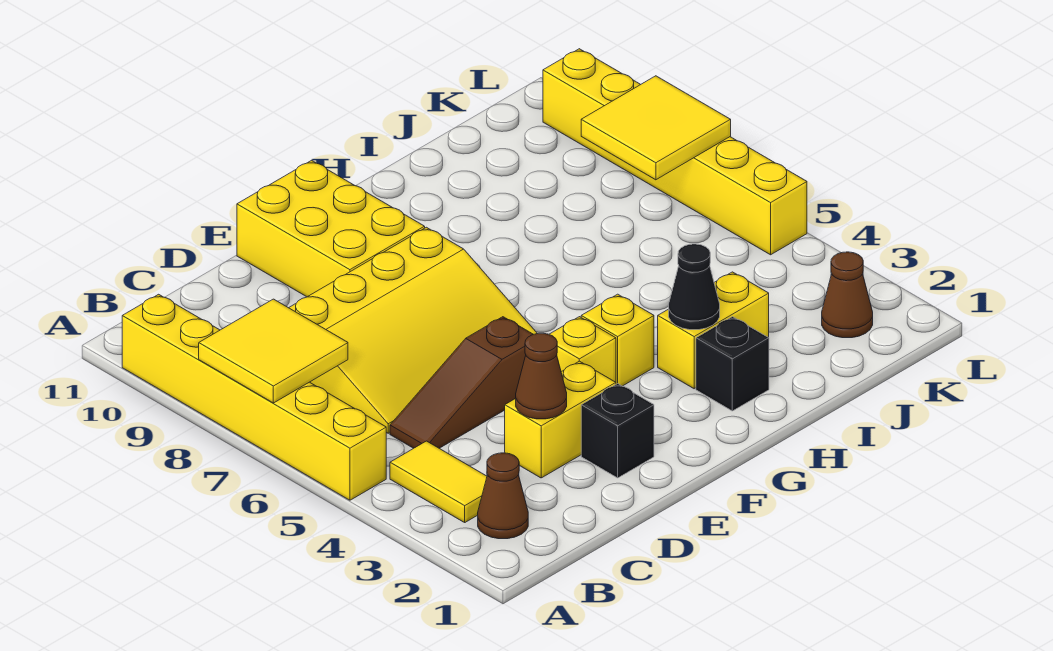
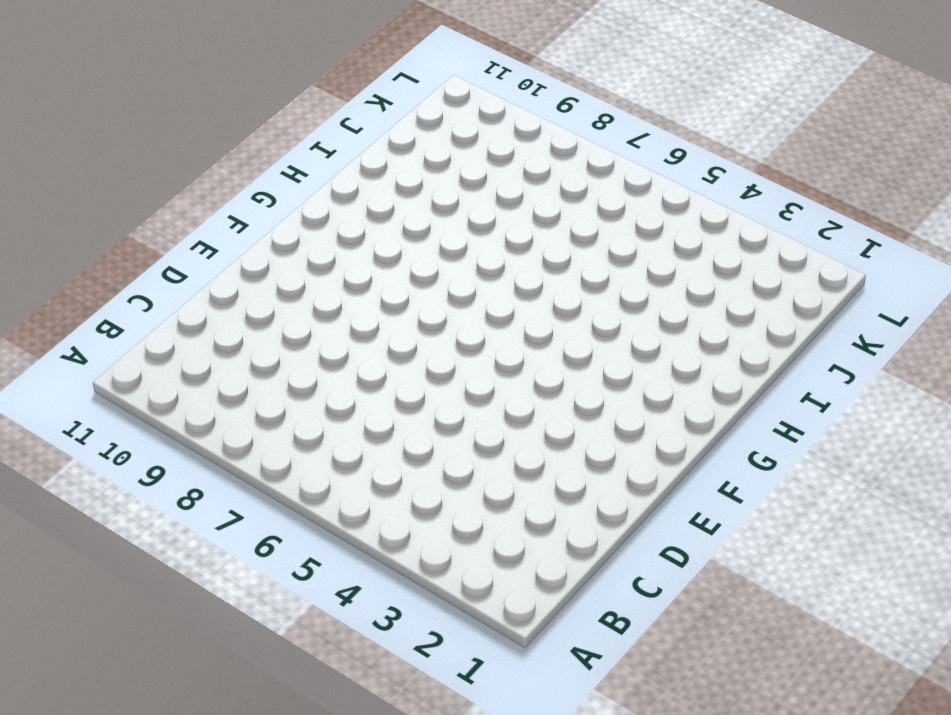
none -> yellow brick A5:A10 level 1
none -> brown cone B2 level 1
none -> yellow tile B3:B4 level 1

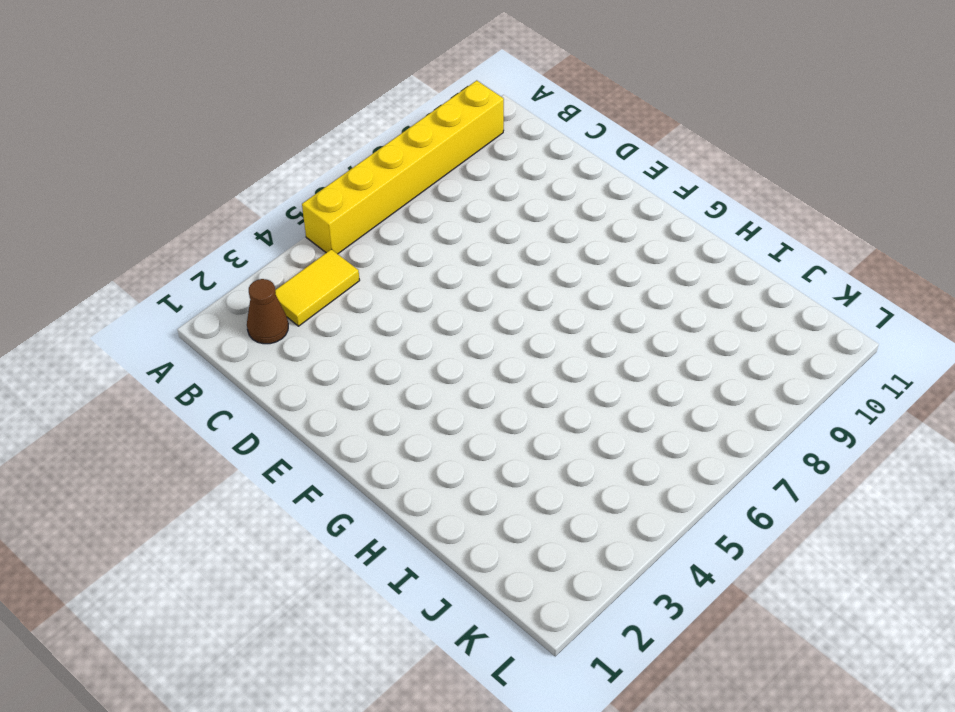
none -> brown slope C5:E5 level 1 top E
none -> yellow slope C6:F8 level 1 top 8
none -> yellow brick D3:E3 level 1

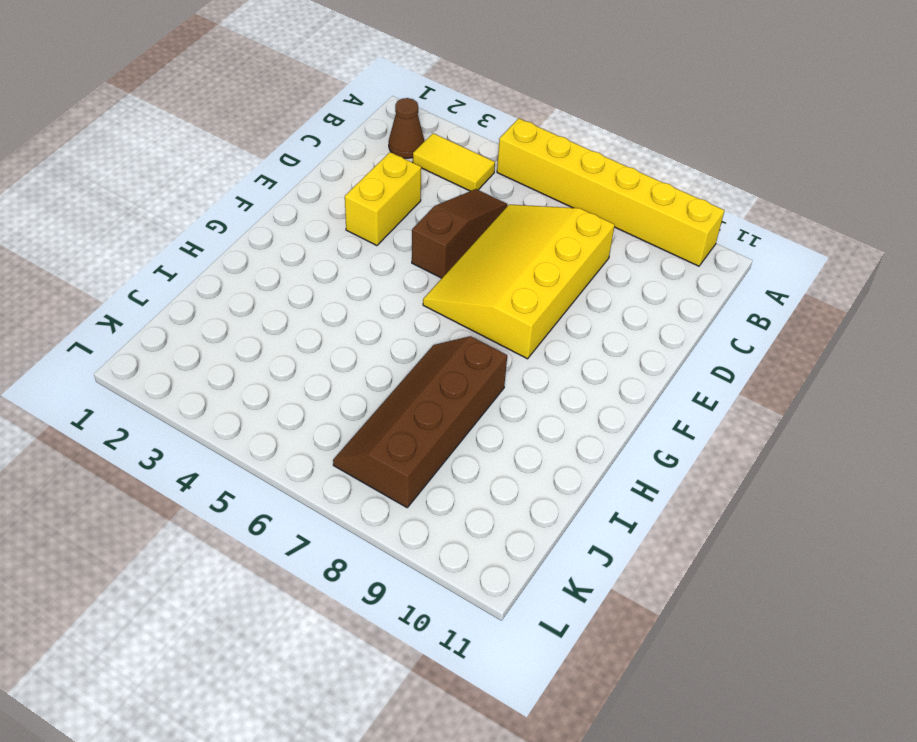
brown slope H7:K8 level 1 top 8 -> none
none -> black brick E2 level 1
none -> yellow brick E9:F11 level 1
none -> yellow brick F4 level 1

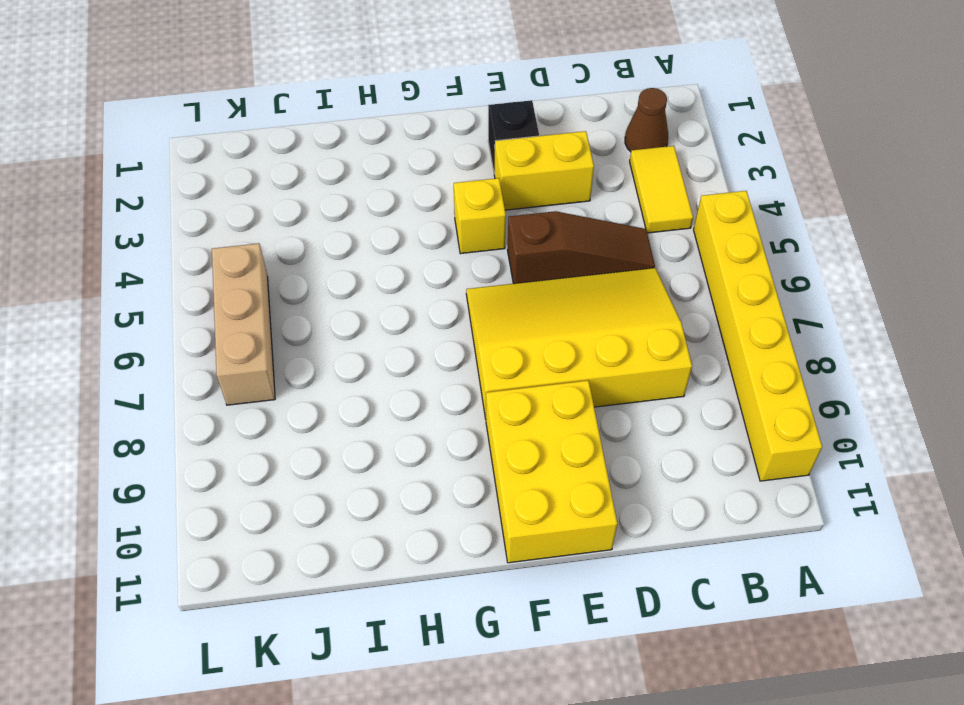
tan brick K5:K7 level 1 -> none
none -> yellow brick G4 level 1
none -> black brick H2 level 1
none -> yellow brick H3:I3 level 1

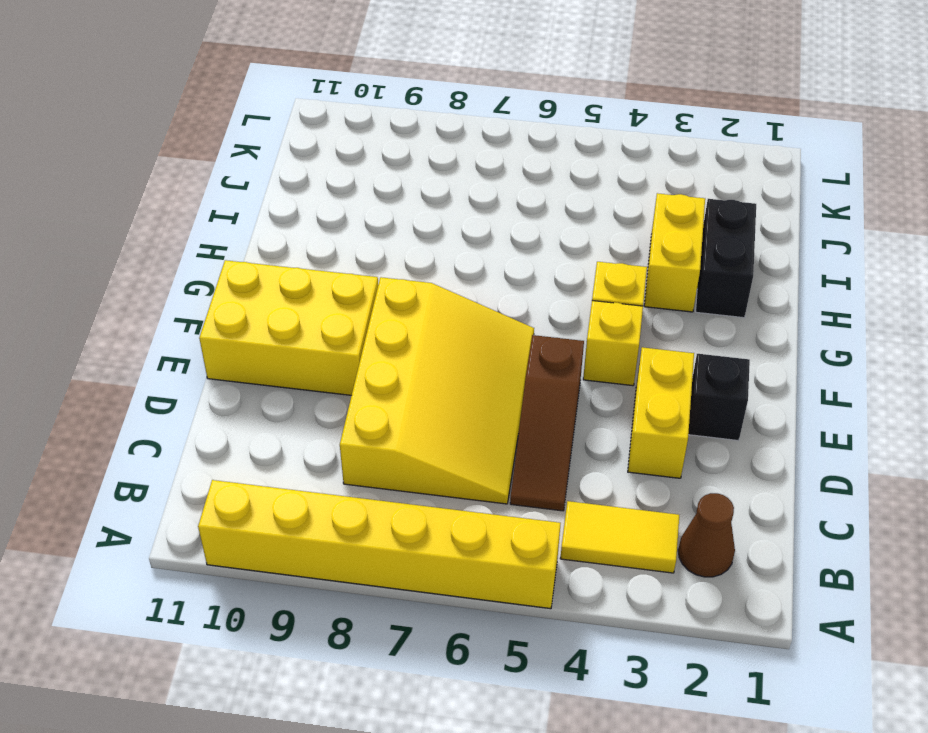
black brick H2:I2 level 1 -> black brick H2 level 1
none -> brown cone K2 level 1
none -> yellow brick L5:L10 level 1
none -> yellow tile A7:B8 level 2

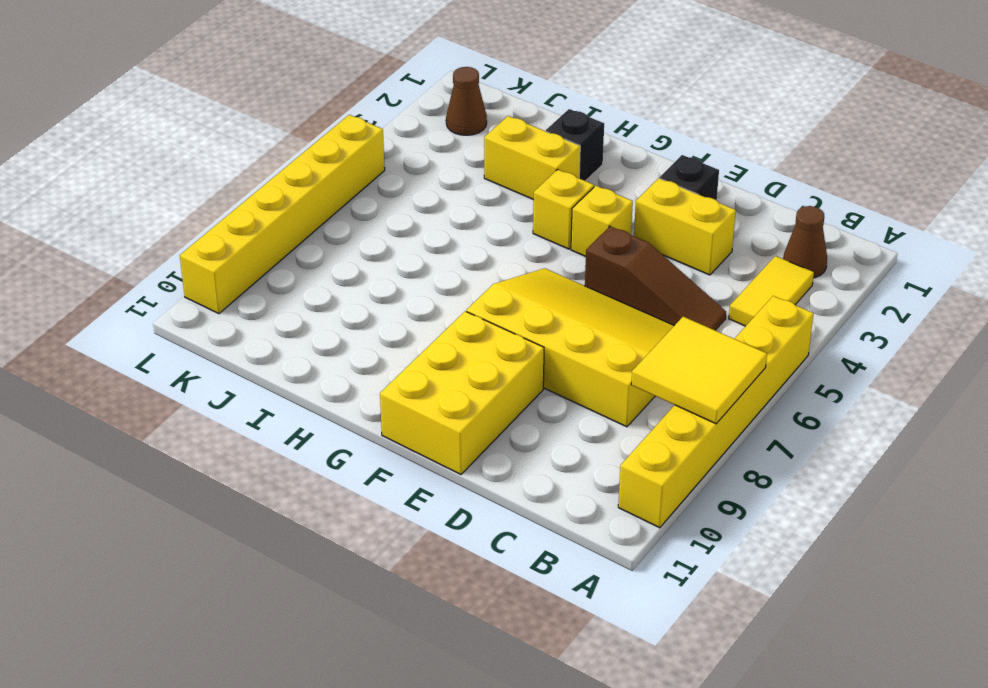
none -> brown cone D3 level 2
none -> black cone H3 level 2
none -> yellow tile K7:L8 level 2

